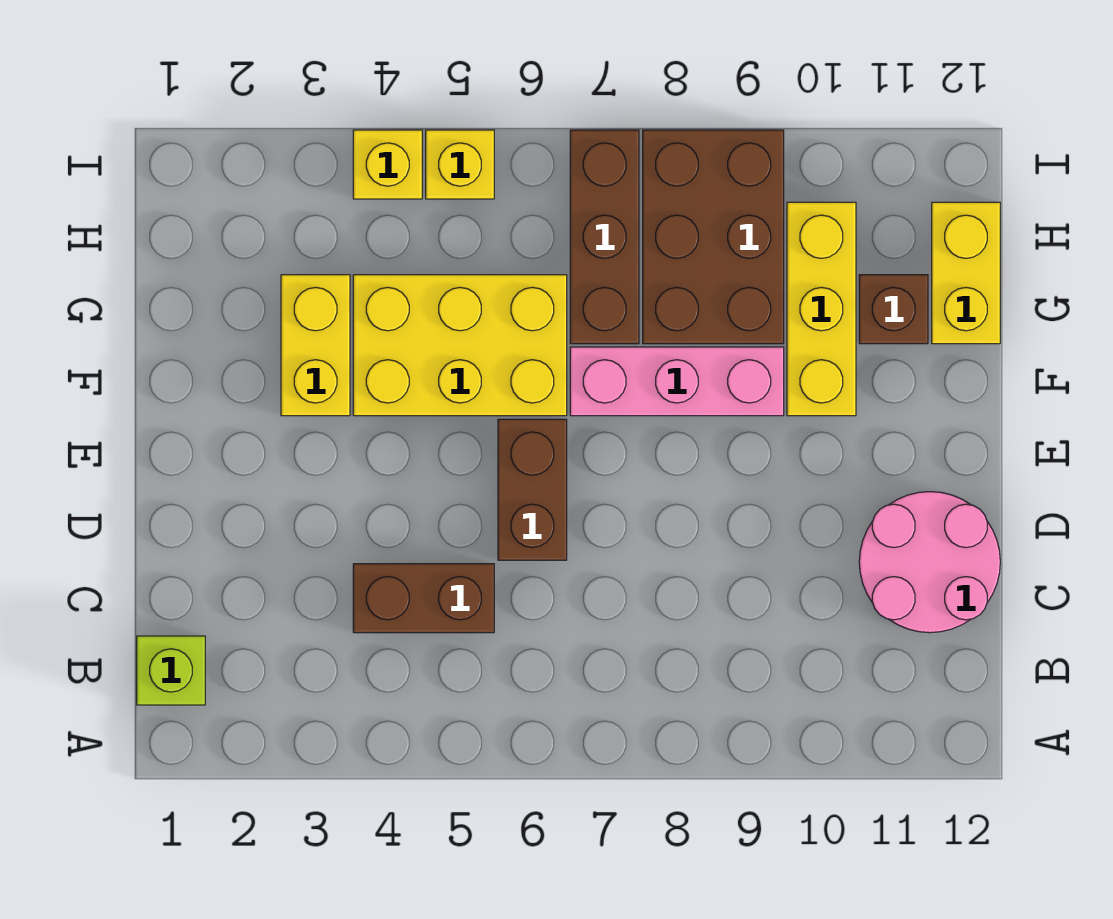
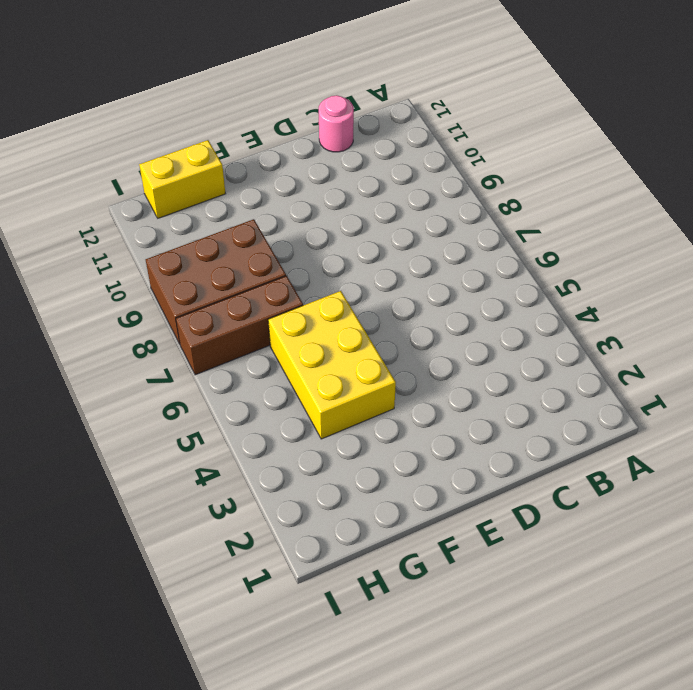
pink round brick C12 level 1 -> pink round brick C11:D12 level 1
none -> lime brick B1 level 1
none -> brown brick C4:C5 level 1
none -> brown brick D6:E6 level 1

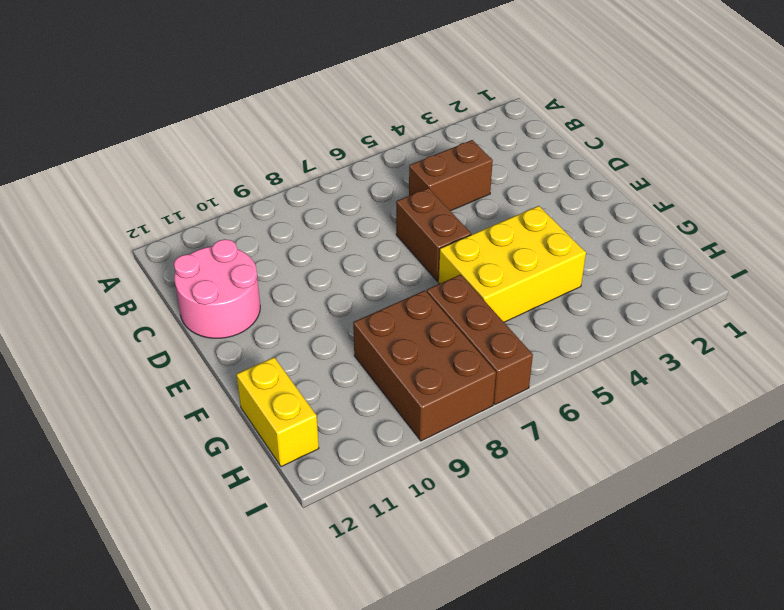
none -> lime brick B1 level 1
none -> yellow brick F3:G3 level 1
none -> pink brick F7:F9 level 1

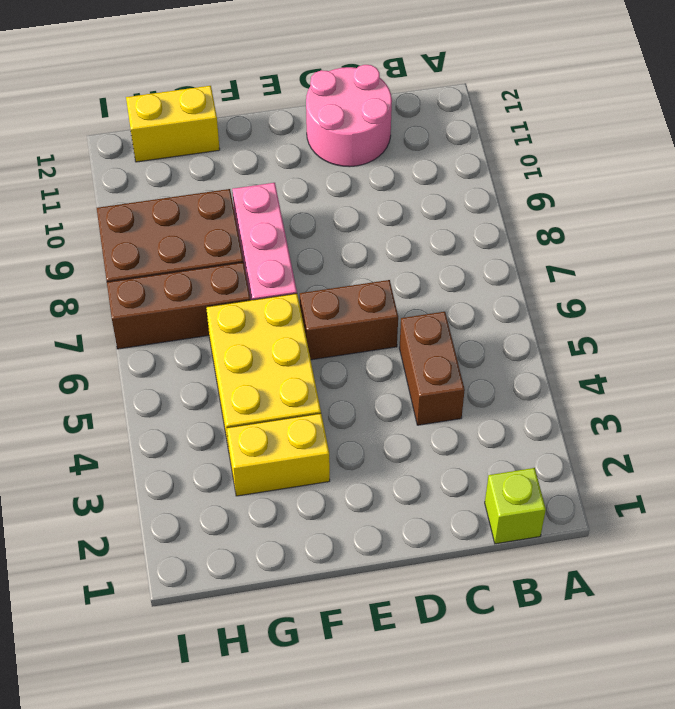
none -> yellow brick F10:H10 level 1
none -> brown brick G11 level 1
none -> yellow brick I4 level 1

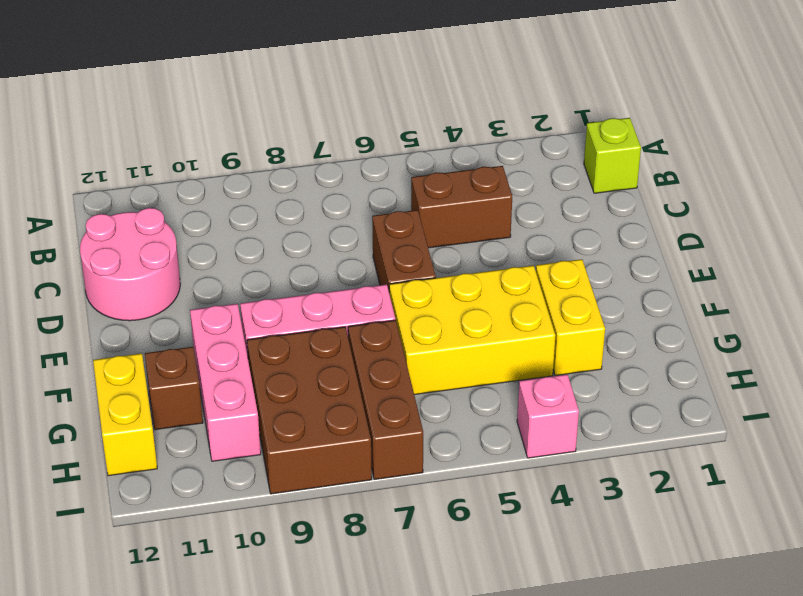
pink brick F10:H10 level 1 -> yellow brick F10:H10 level 1
pink brick I4 level 1 -> yellow brick I4 level 1
none -> yellow brick I5 level 1

